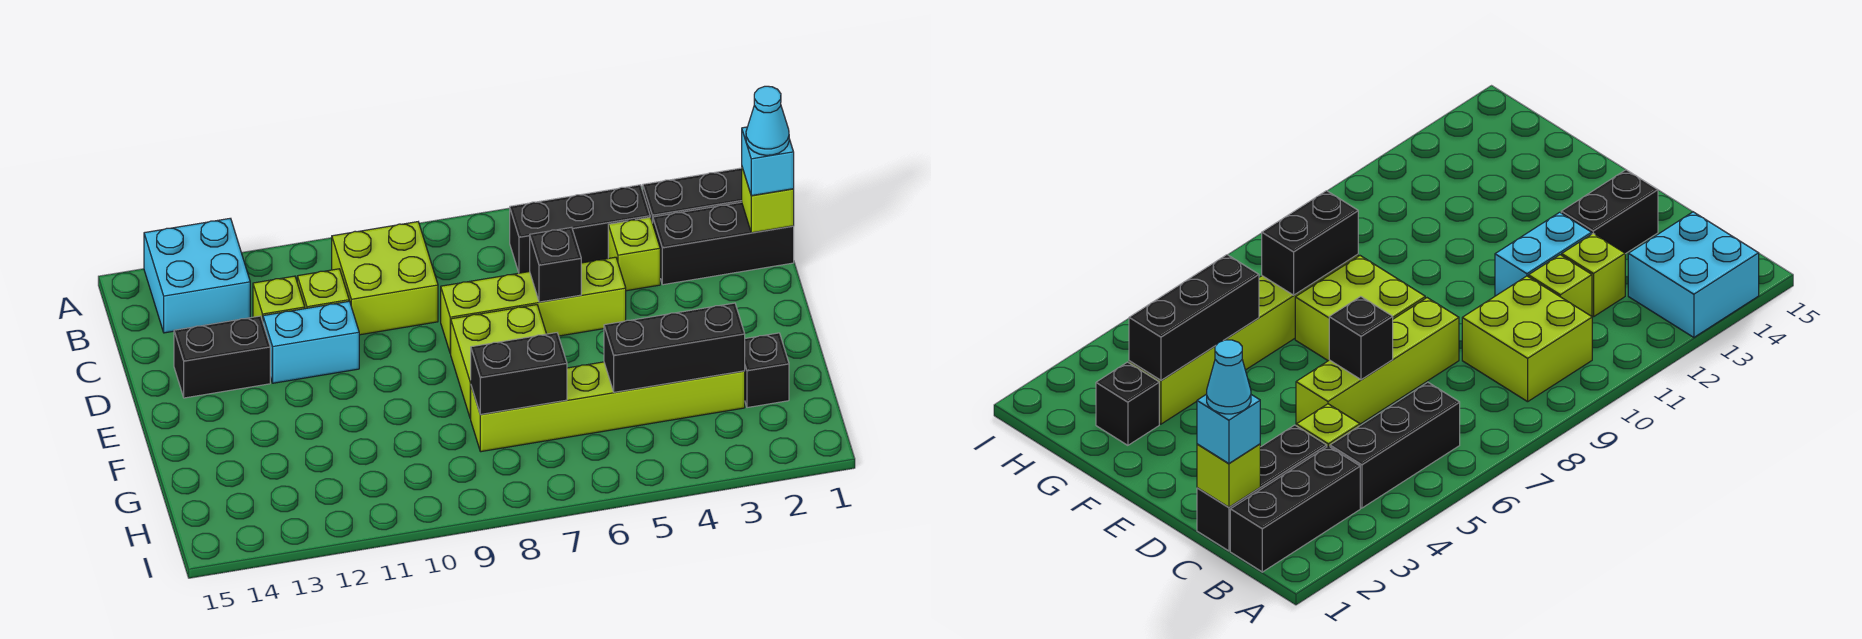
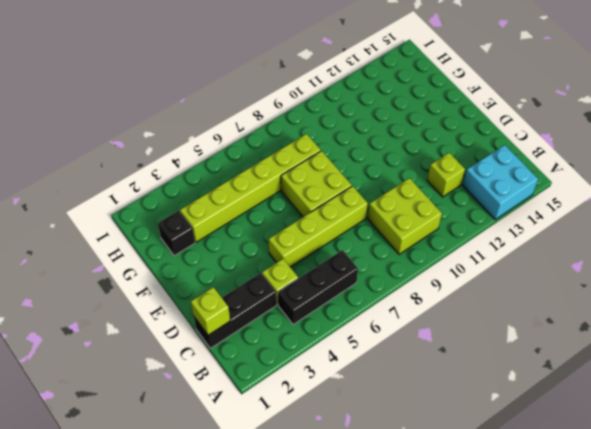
none -> black brick B1:B3 level 1
none -> lime brick C11 level 1
none -> cyan brick D11:D12 level 1

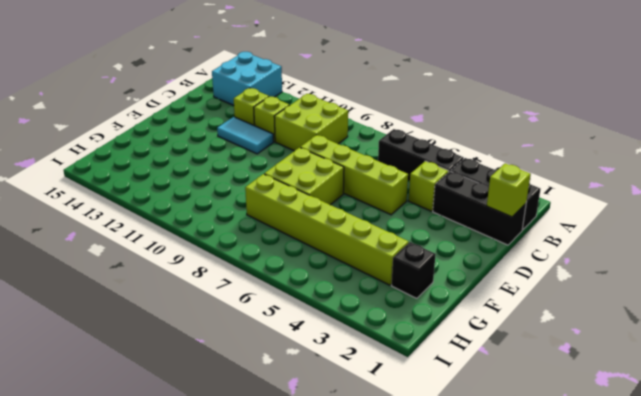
cyan tile D11:D12 level 1 -> cyan brick D11:D12 level 1
none -> black brick D13:D14 level 1
none -> black brick D6 level 2
none -> black brick G3:G5 level 2

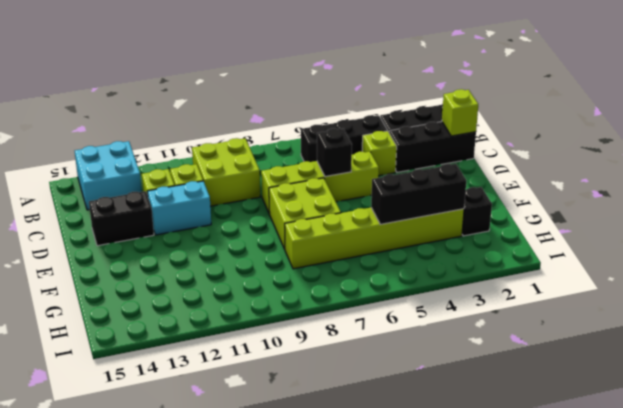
none -> black brick G7:G8 level 2
none -> cyan brick C1 level 3
none -> cyan cone C1 level 4

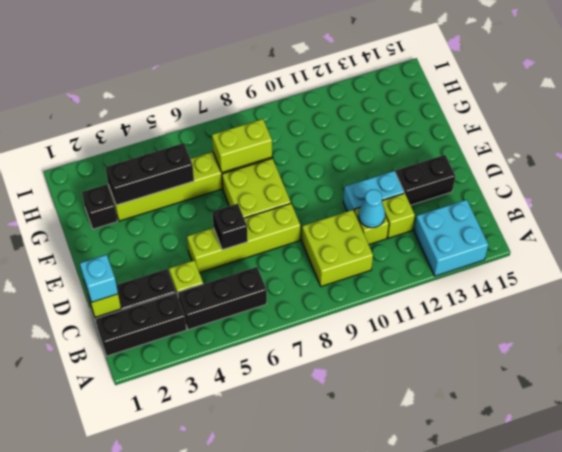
cyan cone C11 level 2 -> cyan cone C1 level 4
lime brick G7:G8 level 2 -> black brick G7:G8 level 2

